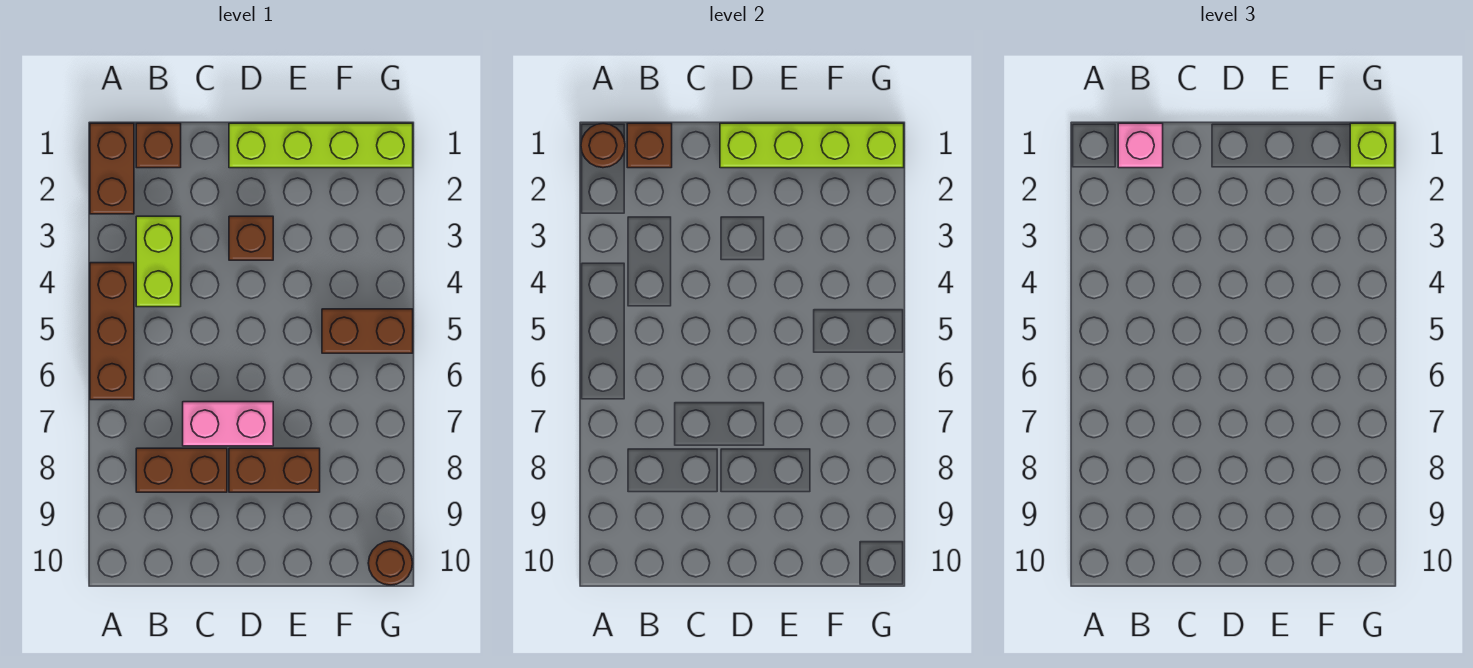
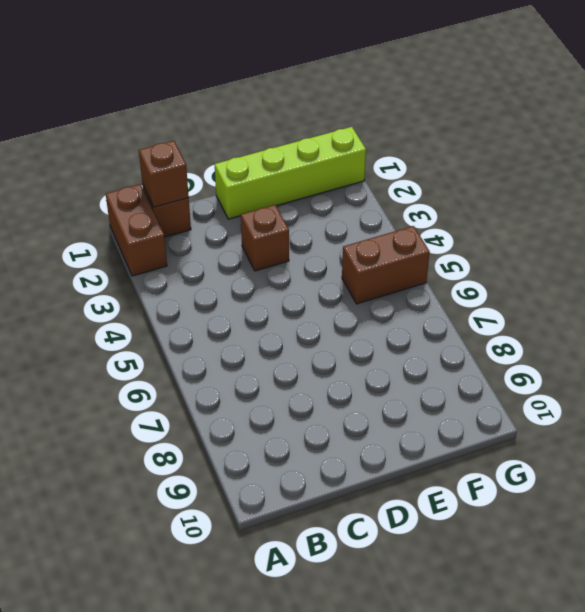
none -> brown brick A4:A6 level 1
none -> lime brick B3:B4 level 1
none -> brown brick B8:C8 level 1

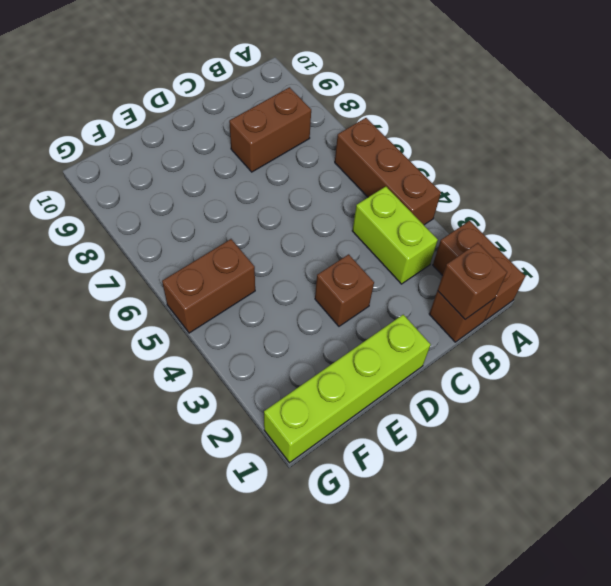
none -> pink brick C7:D7 level 1
none -> brown brick D8:E8 level 1
none -> brown round brick G10 level 1

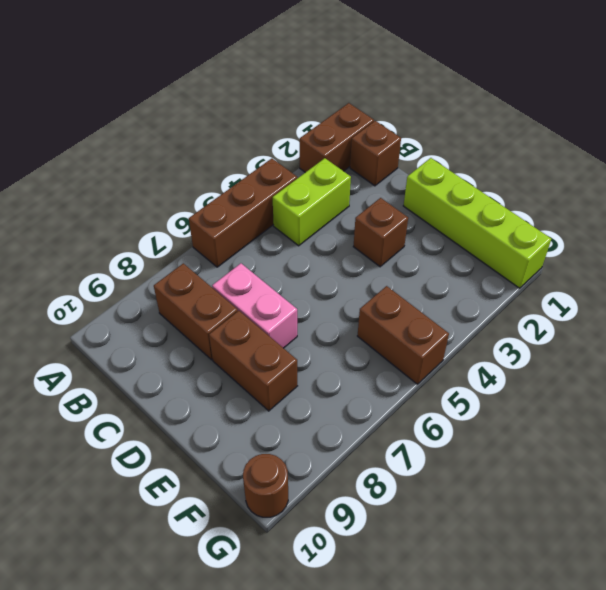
none -> brown round brick A1 level 2
none -> brown brick B1 level 2
none -> lime brick D1:G1 level 2

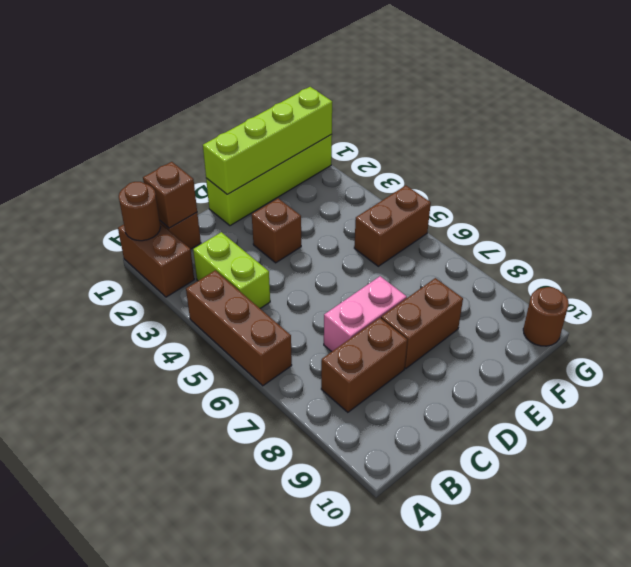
none -> pink brick B1 level 3
none -> lime brick G1 level 3

